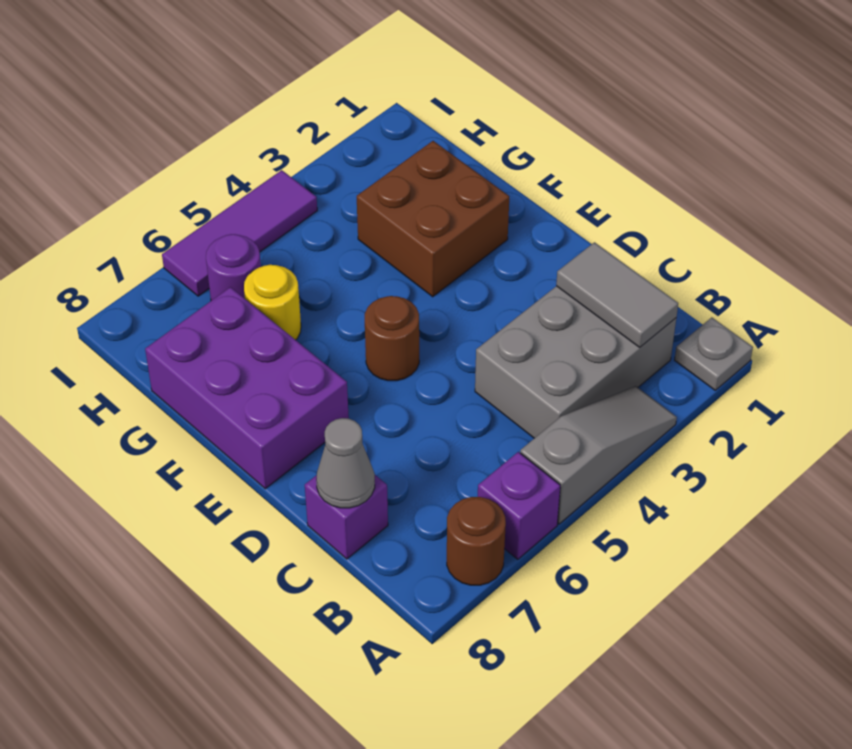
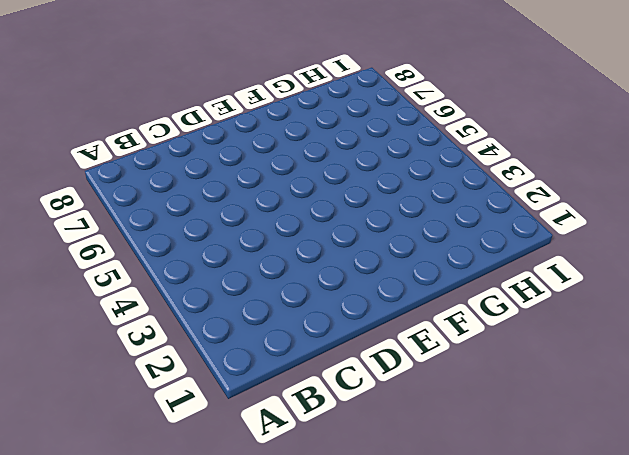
none -> grey plate A1 level 1
none -> grey slope A3:A5 level 1 top 5
none -> purple brick A6 level 1

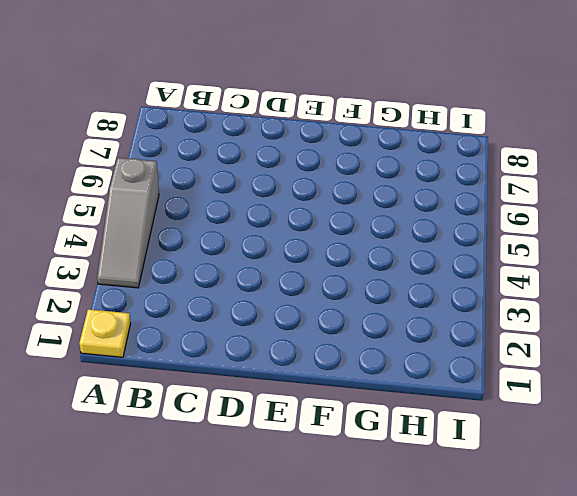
yellow plate A1 level 1 -> grey plate A1 level 1
none -> purple brick A6 level 1
none -> brown round brick A7 level 1
none -> grey brick B2:C4 level 1

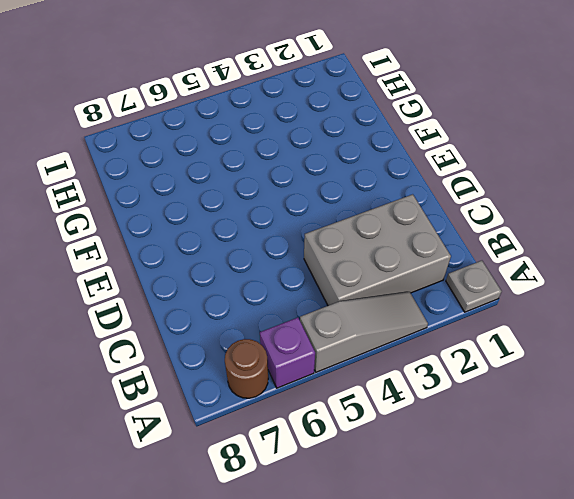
none -> purple brick C8 level 1
none -> brown round brick E5 level 1
none -> purple brick E7:G8 level 1

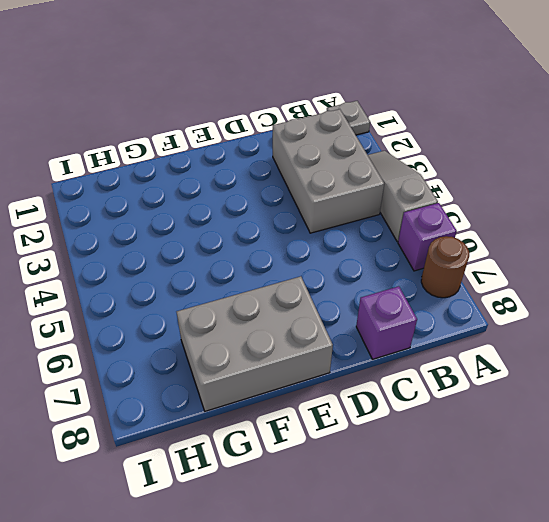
grey brick E7:G8 level 1 -> purple brick E7:G8 level 1
none -> brown round brick E5 level 1
none -> brown brick F2:G3 level 1
none -> yellow round brick G6 level 1

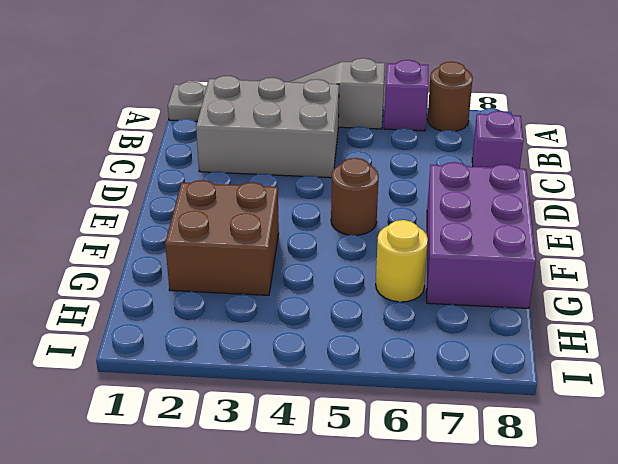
none -> purple round brick H6 level 1
none -> purple tile I4:I6 level 1
none -> grey tile B2:C2 level 2

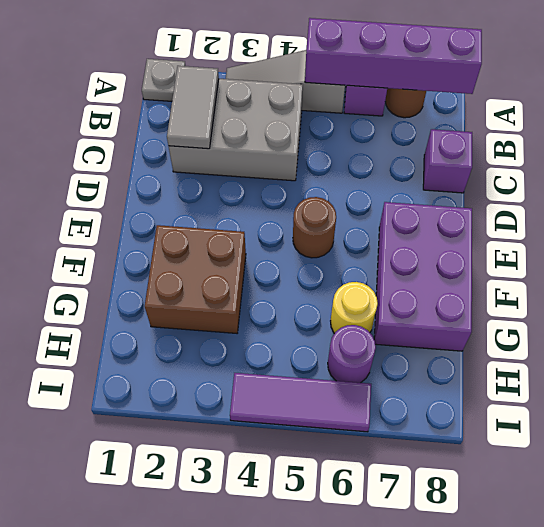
purple brick A5:A8 level 2 -> none
none -> grey cone C8 level 2

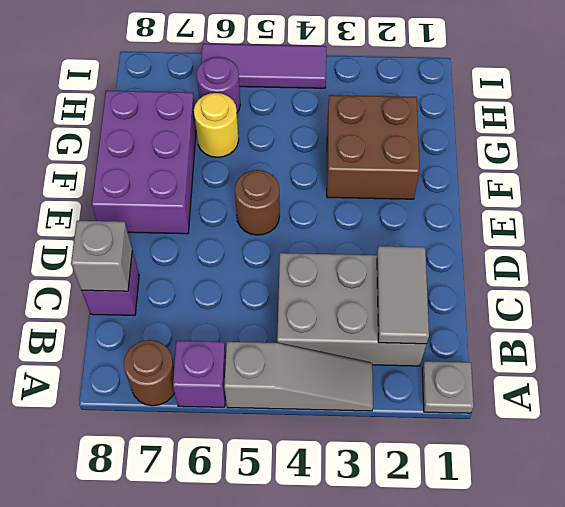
grey brick C8 level 2 -> grey cone C8 level 2

